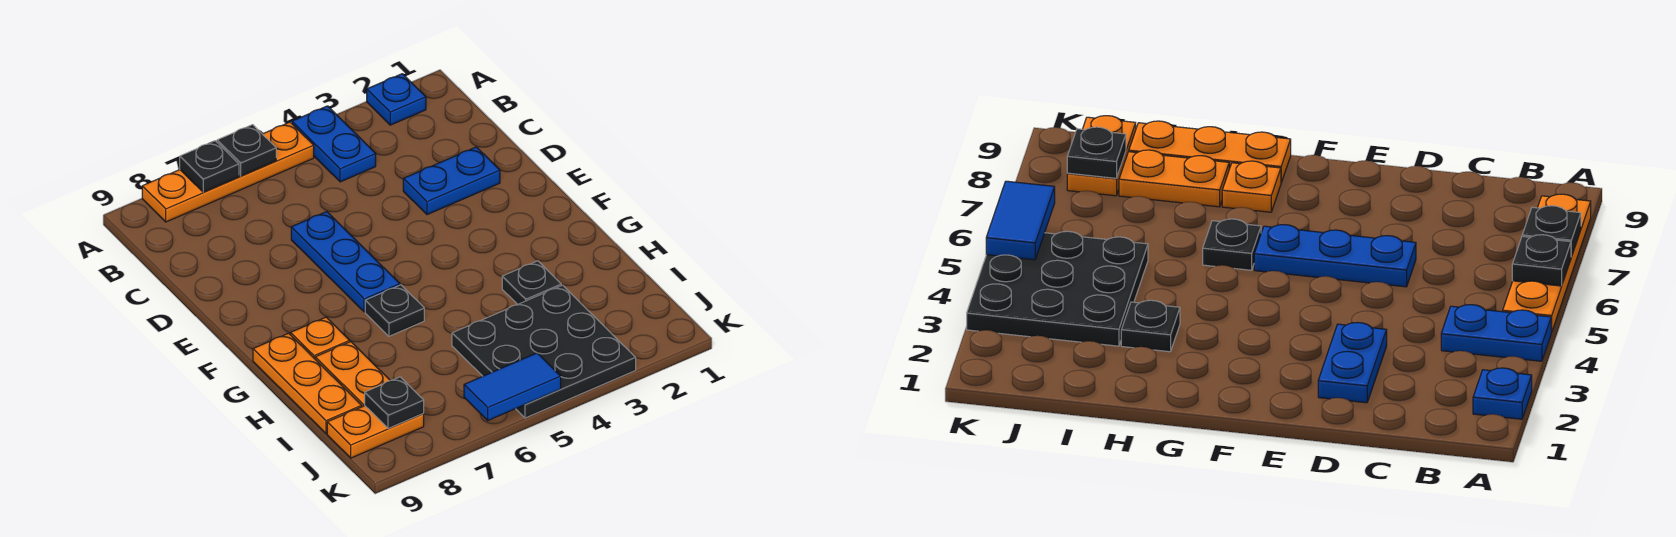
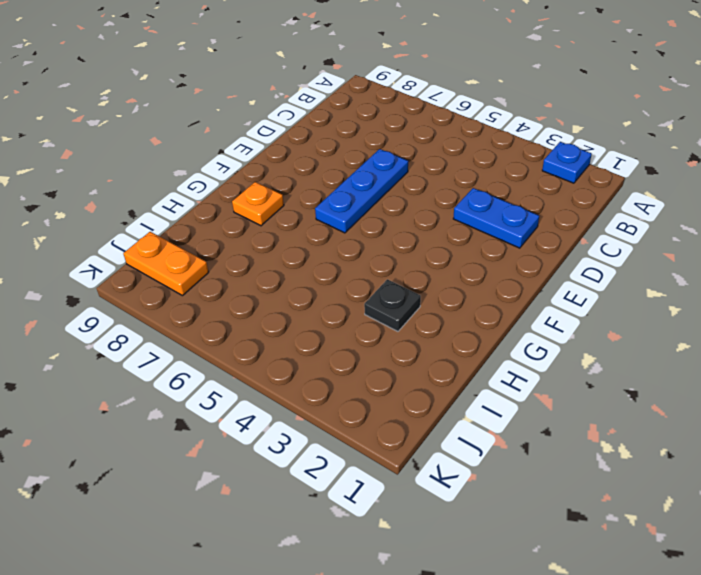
none -> blue plate A4:B4 level 1
none -> orange plate A5:A8 level 1
none -> black plate G6 level 1

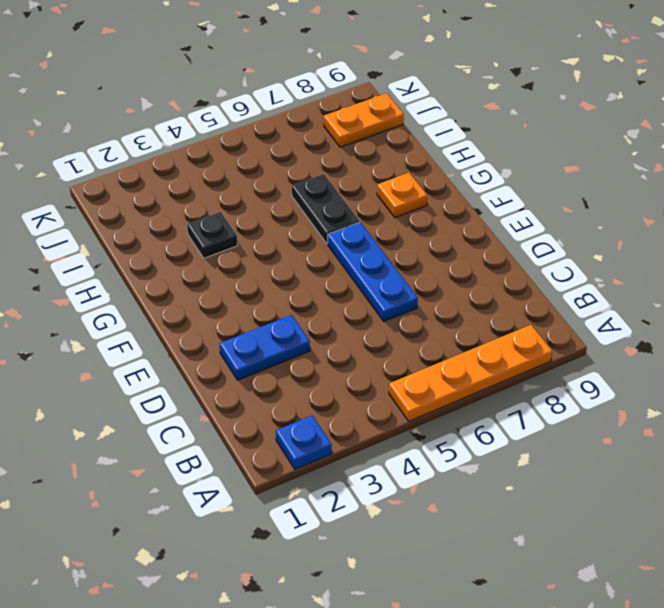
black plate G6:H6 level 1 -> black plate G6 level 1
none -> blue plate A4:B4 level 1
none -> orange plate G9:I9 level 1
none -> orange plate H8:I8 level 1

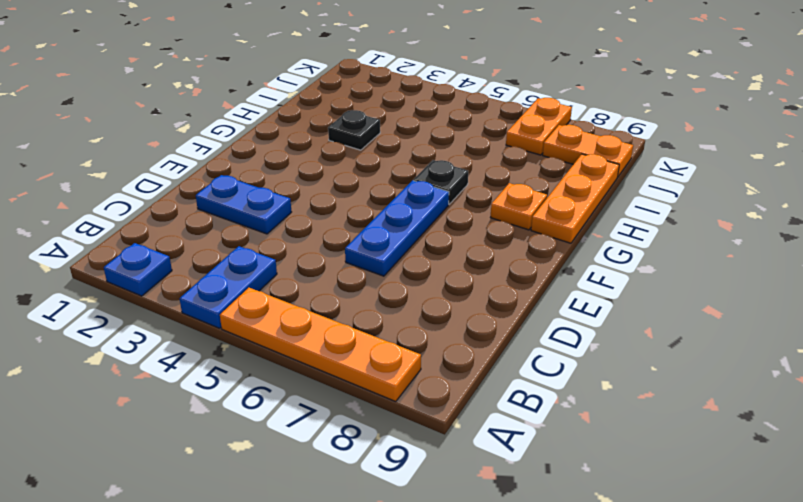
orange plate J7:K7 level 1 -> orange plate H8:I8 level 1
none -> black plate I3:K5 level 1
none -> black plate A6 level 2
none -> black plate A7 level 2

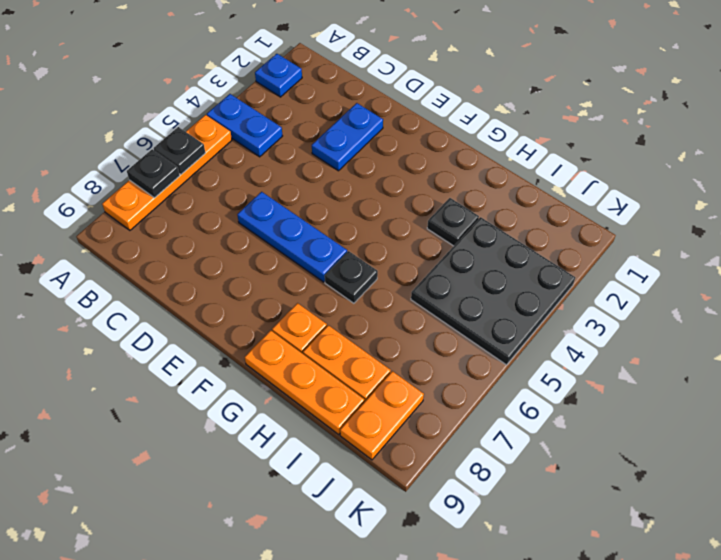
none -> black plate J8 level 2
none -> blue tile K5:K6 level 2

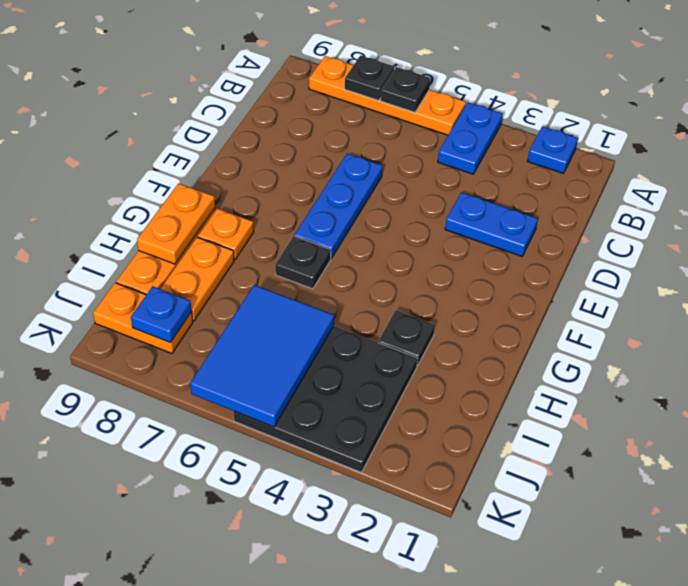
orange plate G9:H9 level 2 -> none
blue tile I5:K6 level 2 -> blue tile K5:K6 level 2
blue plate J8 level 2 -> black plate J8 level 2

